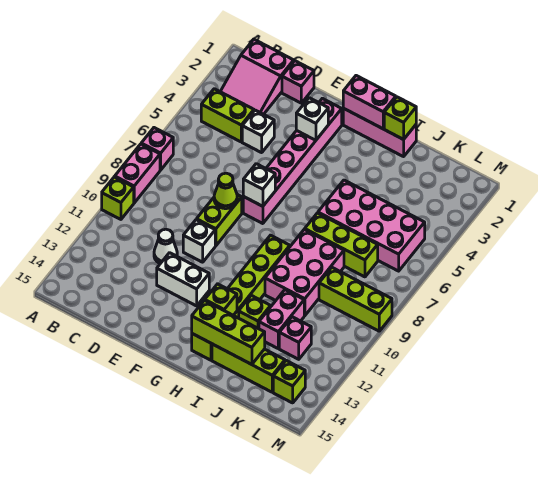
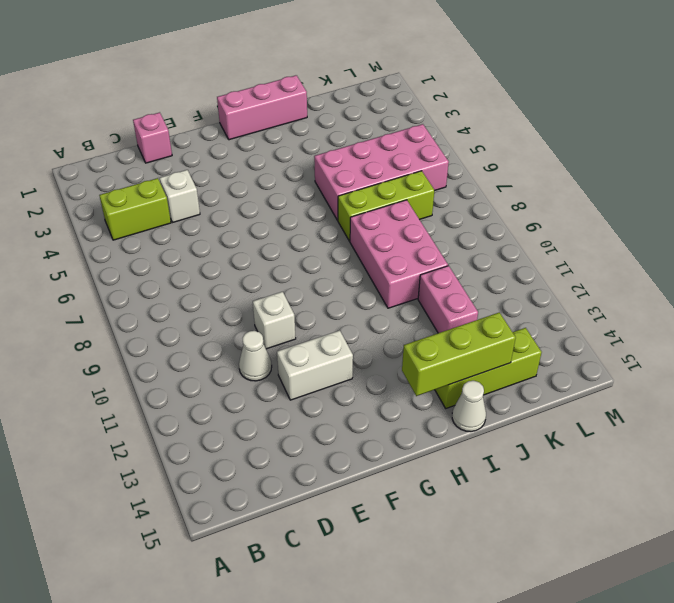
white cone I15 level 1 -> none
none -> pink brick A7 level 1
none -> pink brick A8:A9 level 1
none -> lime brick A10 level 1
none -> pink slope B1:C3 level 1 top 1

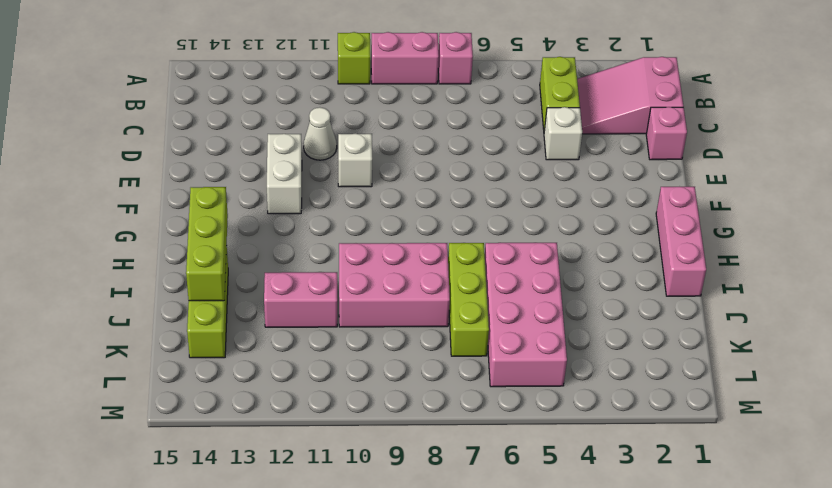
none -> lime brick E8:E9 level 1
none -> pink brick F2:F7 level 1
none -> lime brick H9:H14 level 1
none -> lime brick I12 level 1

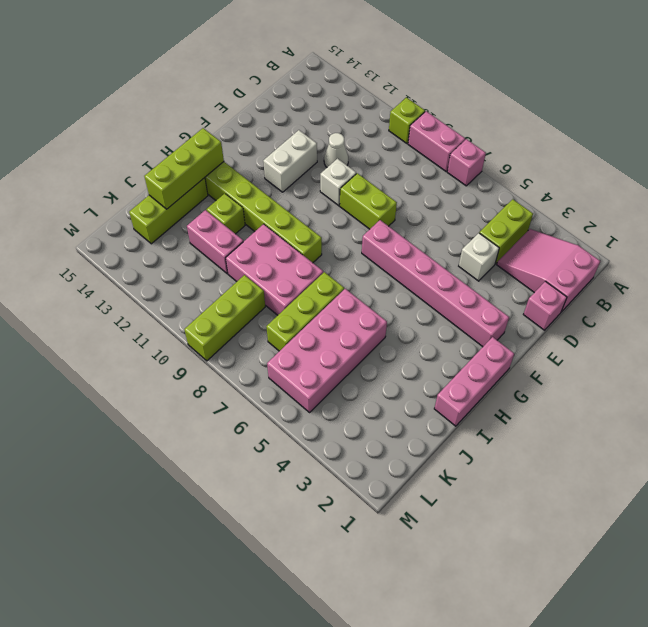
none -> pink brick K12 level 1
none -> lime brick L14 level 1
none -> lime cone E8 level 2
none -> white brick F3 level 2

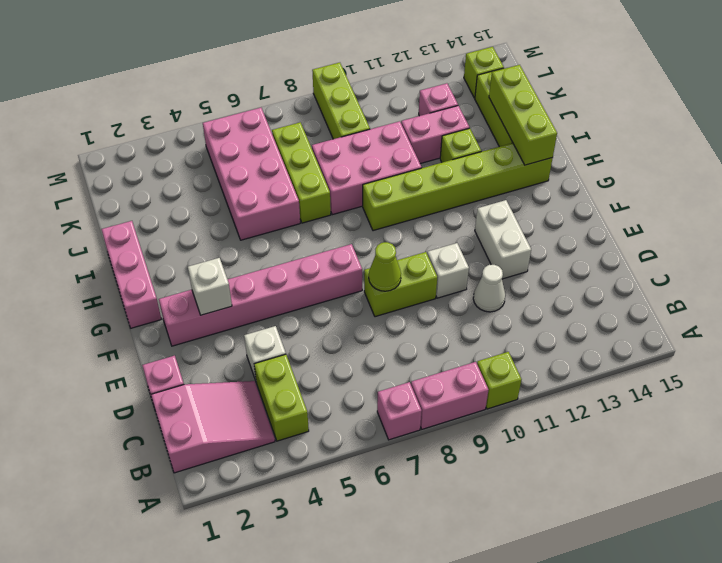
none -> white brick F7 level 2
none -> pink brick G1:H1 level 2
none -> lime brick H13 level 2
none -> lime brick I1 level 2

